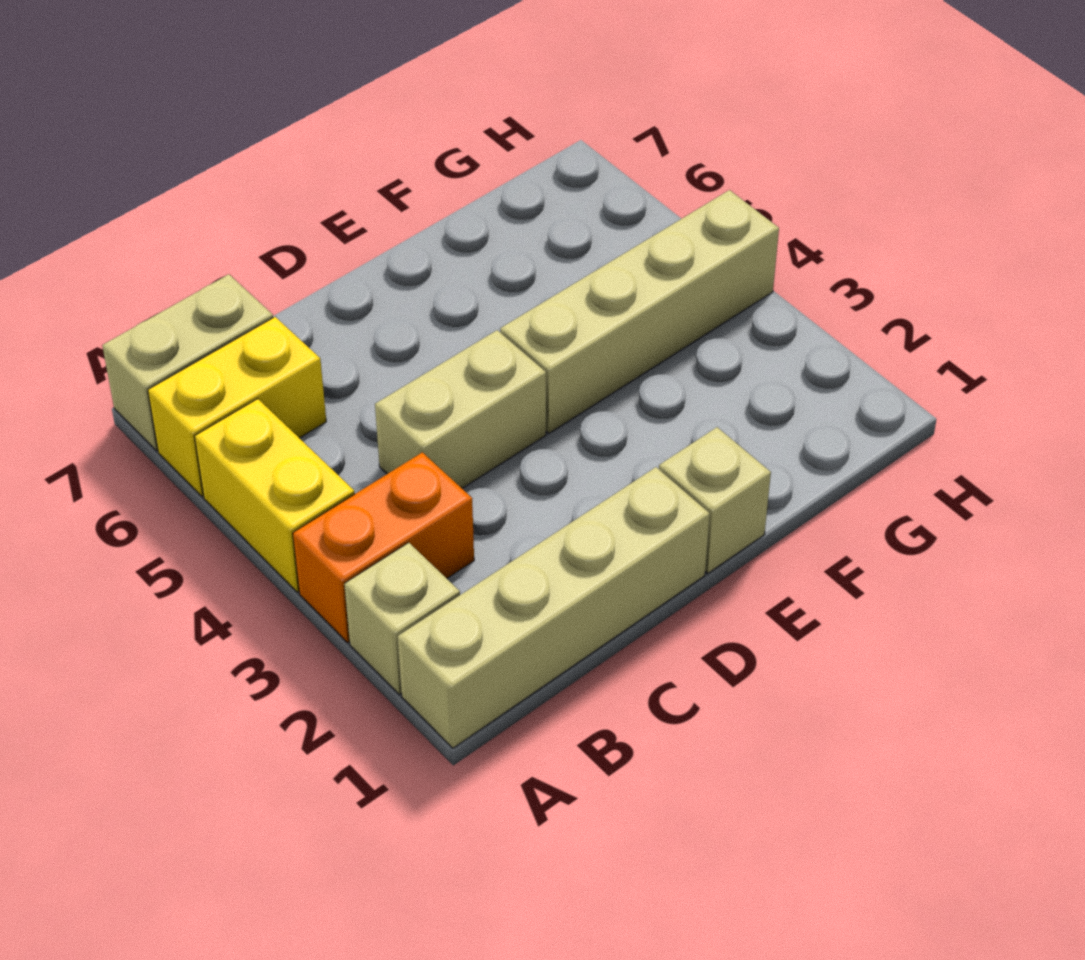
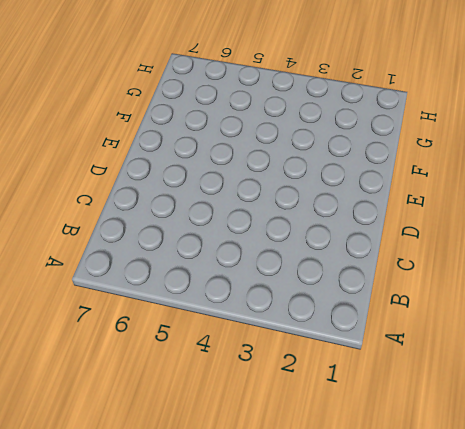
none -> tan brick A1:D1 level 1
none -> tan brick A2 level 1

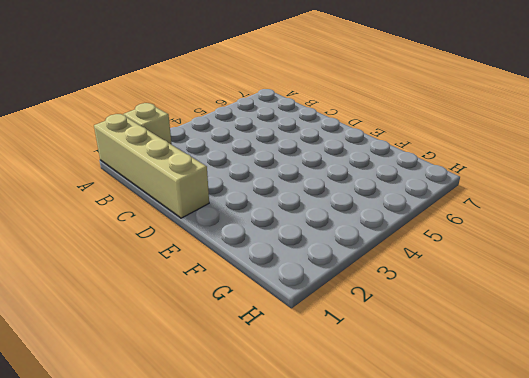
none -> orange brick A3:B3 level 1
none -> yellow brick A4:A5 level 1

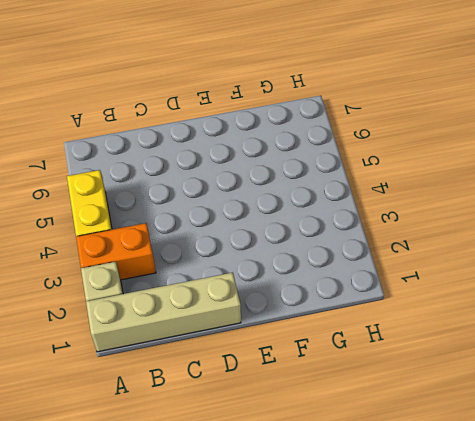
none -> yellow brick A6:B6 level 1
none -> tan brick A7:B7 level 1

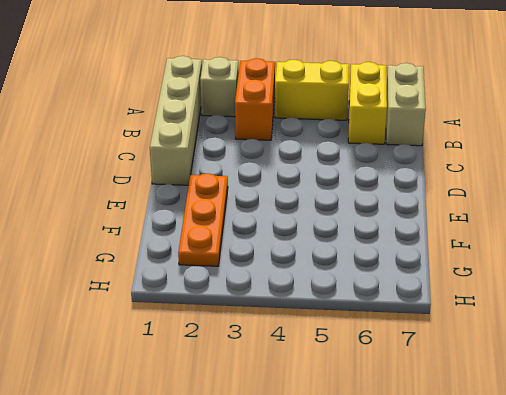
orange plate E2:G2 level 1 -> none
none -> tan brick C4:D4 level 1
none -> tan brick E1 level 1

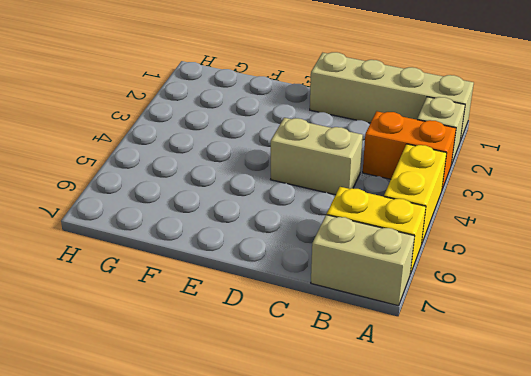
none -> tan brick E1 level 1
none -> tan brick E4:H4 level 1

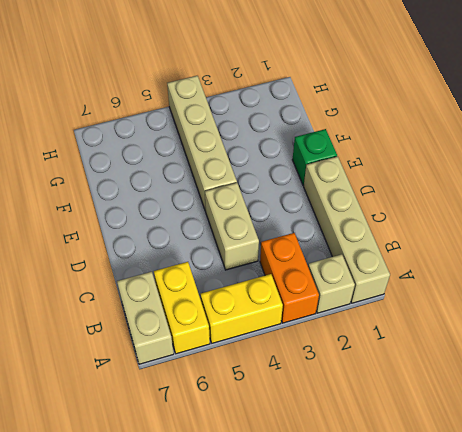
green brick E1 level 1 -> tan brick E1 level 1

